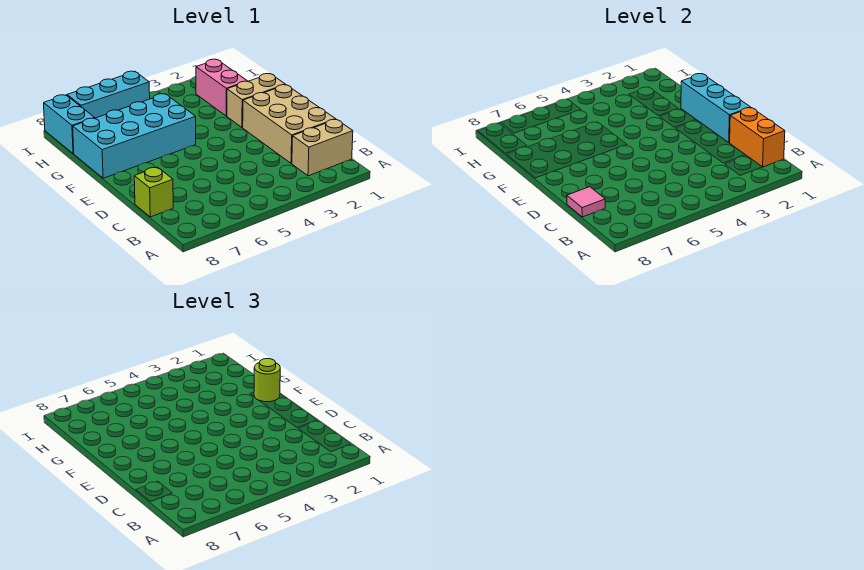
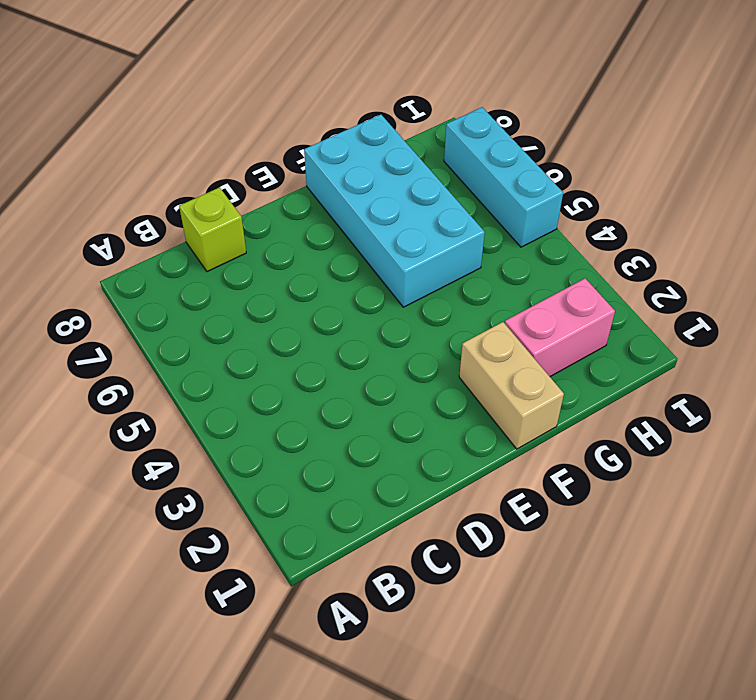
none -> tan brick B1:B2 level 1
none -> tan brick C1:E2 level 1
none -> cyan brick H8:I8 level 1

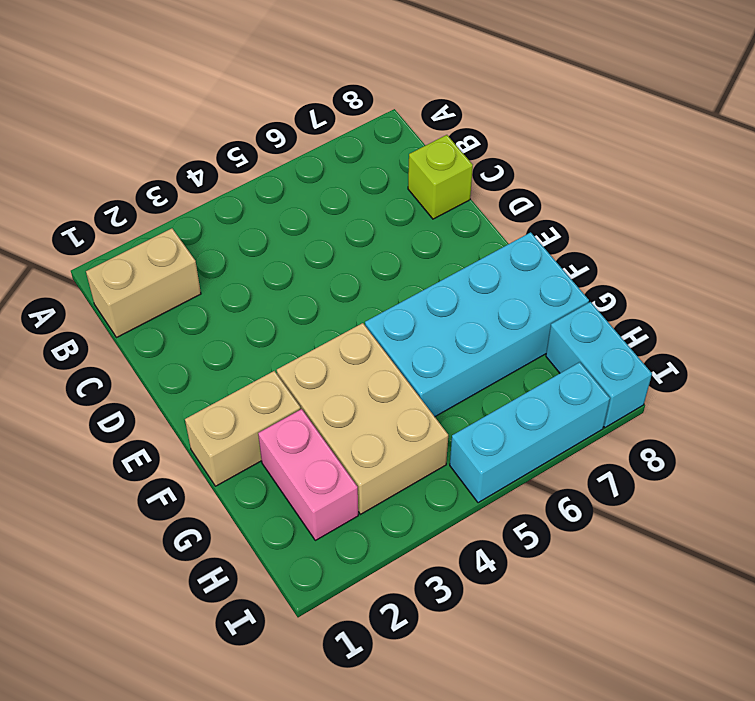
tan brick F3:H4 level 1 -> tan brick C1:E2 level 1
none -> orange brick B1:C1 level 2
none -> pink tile C8 level 2
none -> cyan brick D1:F1 level 2

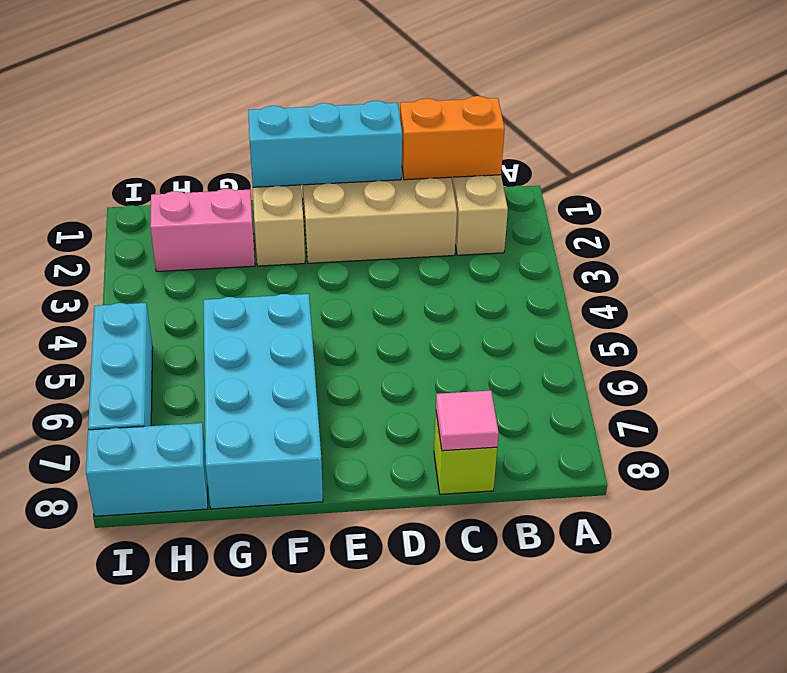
none -> lime round brick F1 level 3

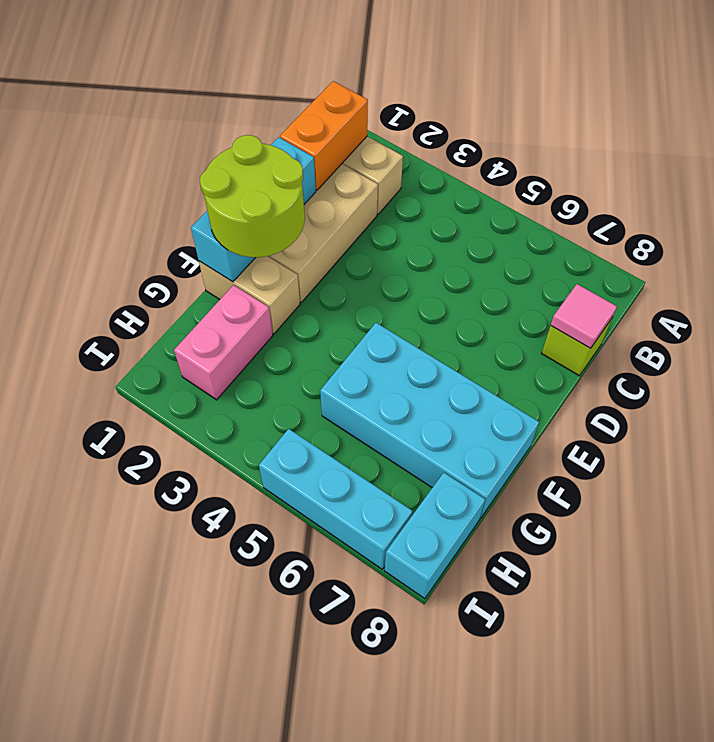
lime round brick E1:F2 level 3 -> lime round brick F1 level 3

